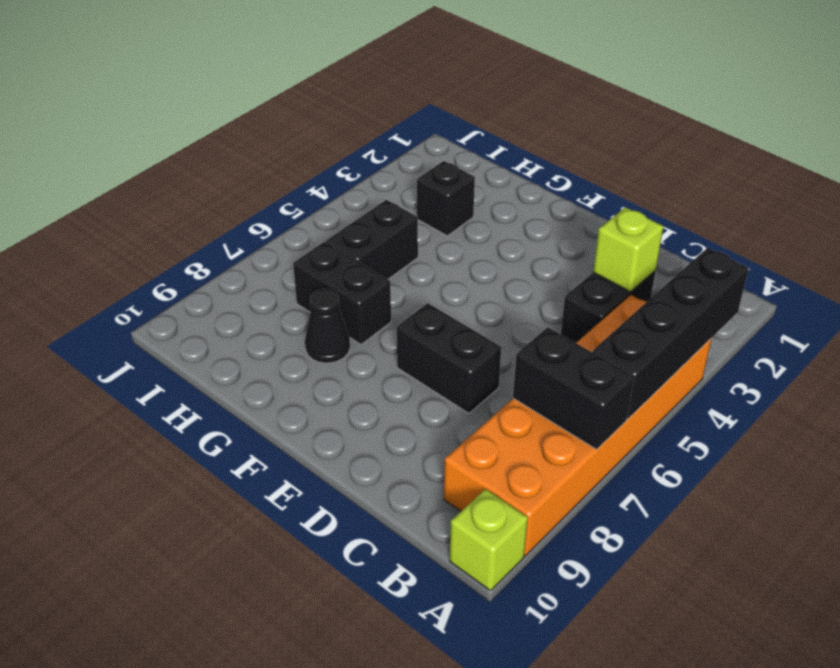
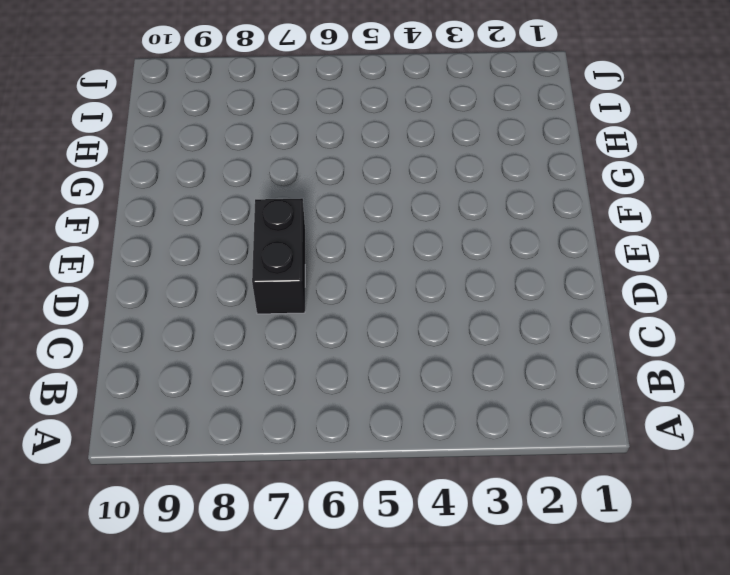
none -> orange brick A4:B9 level 1
none -> lime brick A10 level 1

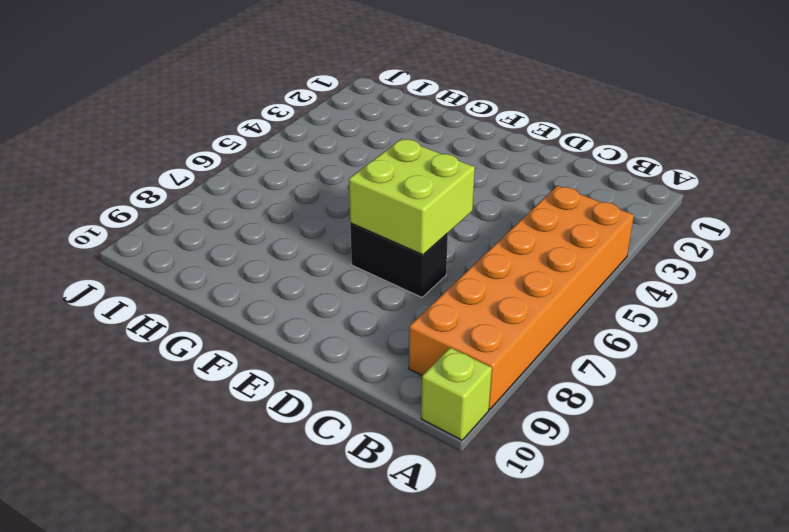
lime brick D6:E7 level 2 -> none
none -> black brick C3:C4 level 1
none -> black brick G7:H7 level 1

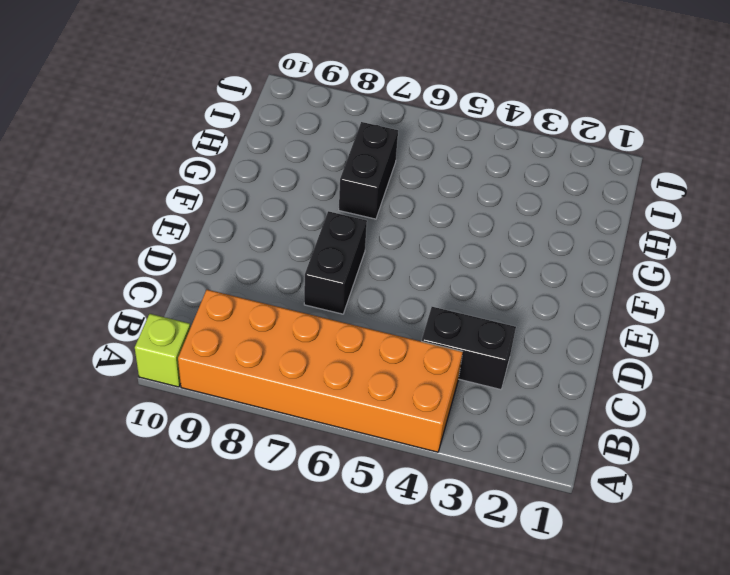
none -> black cone G8 level 1
none -> black brick H3 level 1

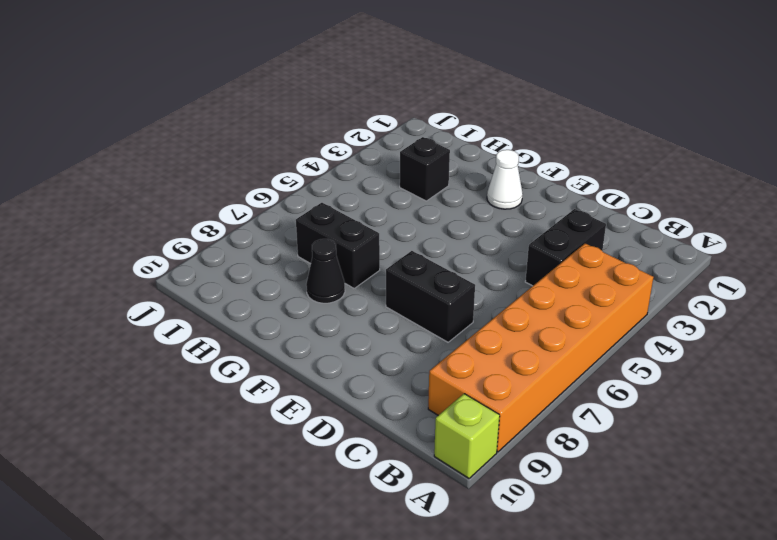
white cone F2 level 1 -> none
none -> black brick H5:H6 level 1
none -> black brick A3:A6 level 2

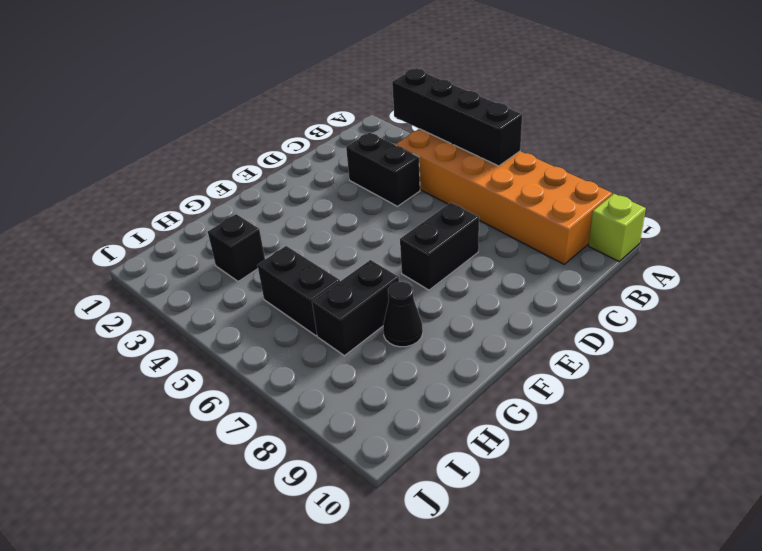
none -> black brick A7:B7 level 2
none -> lime brick C3 level 2

